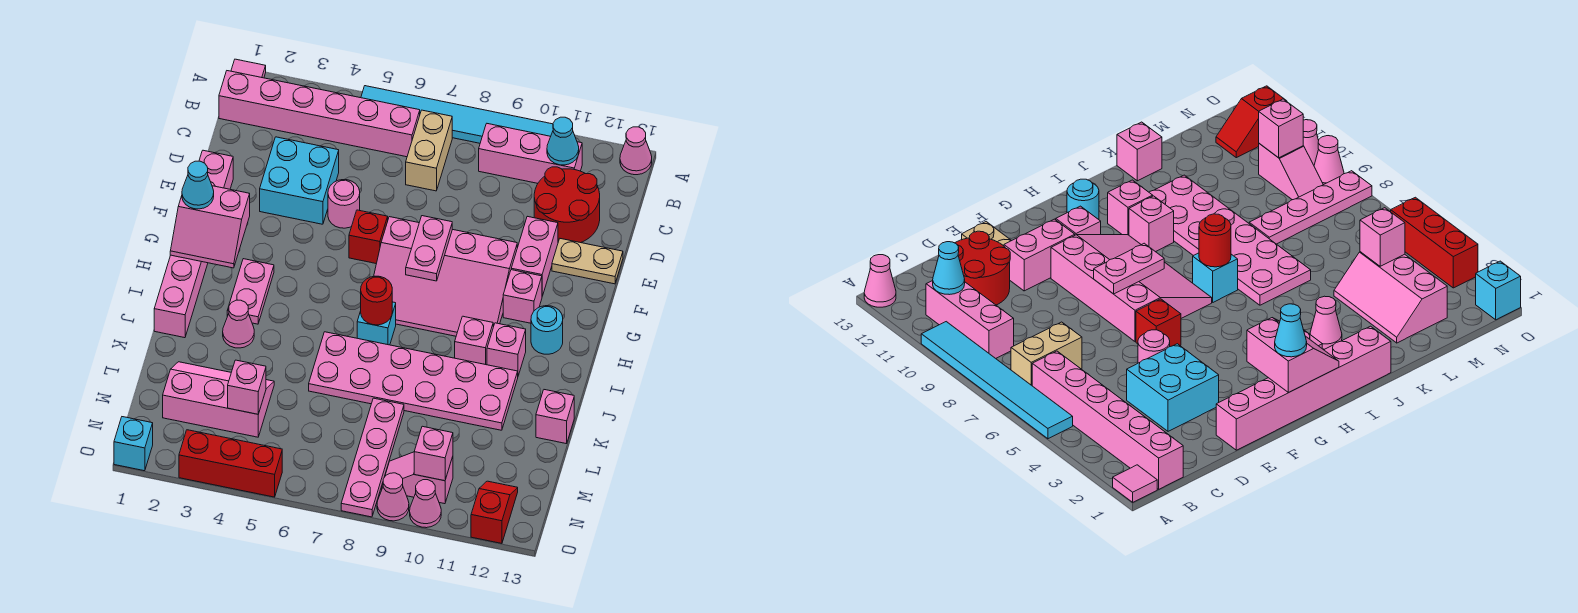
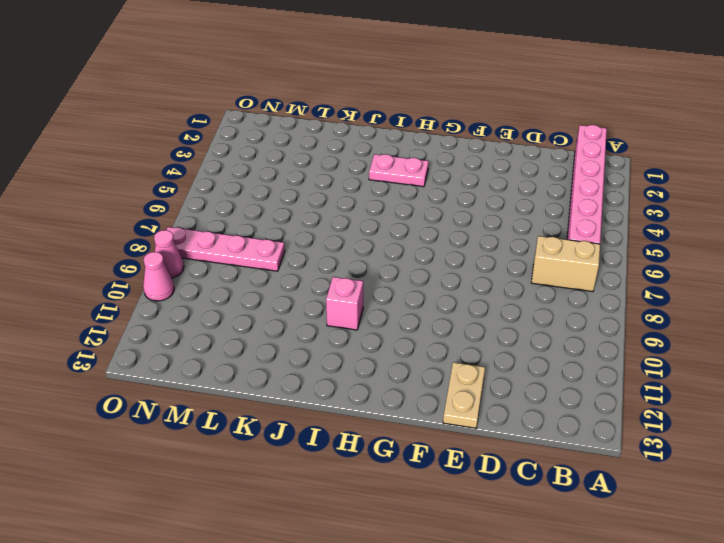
none -> pink tile A1 level 1
none -> cyan tile A5:A10 level 1
none -> pink cone A13 level 1
none -> pink brick B9:B11 level 1

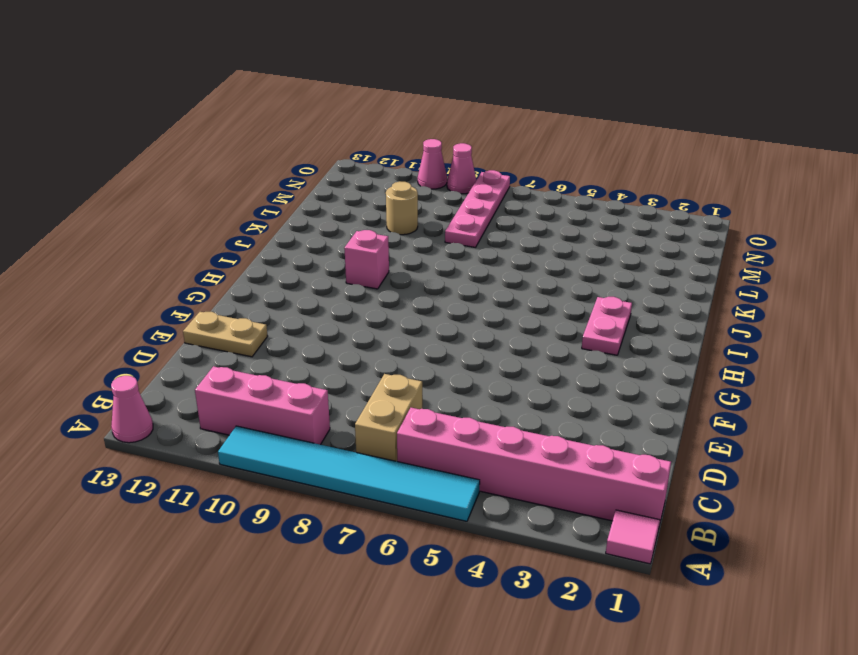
tan round brick L10 level 1 -> none
none -> red round brick C11:D12 level 1
none -> cyan brick D3:E4 level 1
none -> pink brick E1:J1 level 1
none -> pink round brick E5 level 1

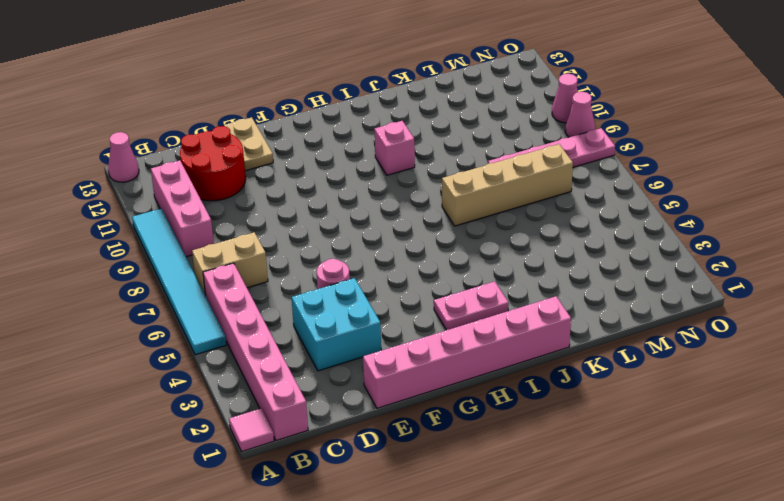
tan brick J7:M7 level 1 -> pink plate J6:K11 level 1
none -> pink brick E11:F11 level 1
none -> red brick F6 level 1
none -> pink slope F7:H10 level 1 top F
none -> pink brick G11 level 1

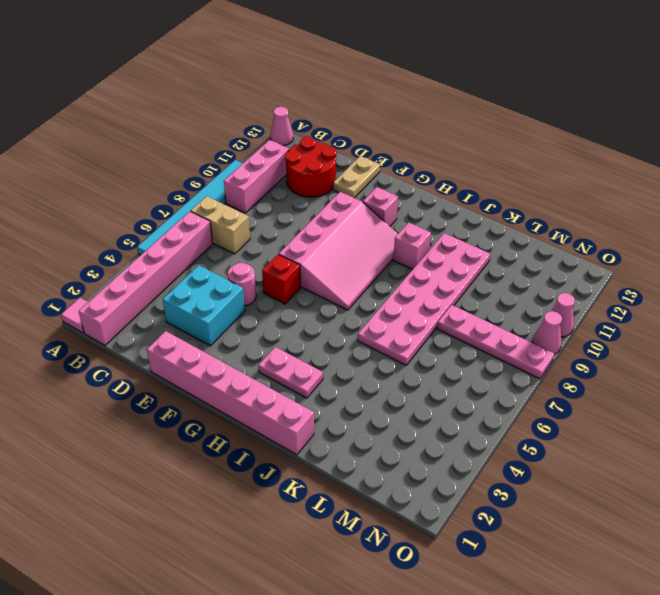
none -> pink brick E11:F11 level 1
none -> cyan round brick H12 level 1
none -> cyan brick I7 level 1
none -> pink brick I11 level 1

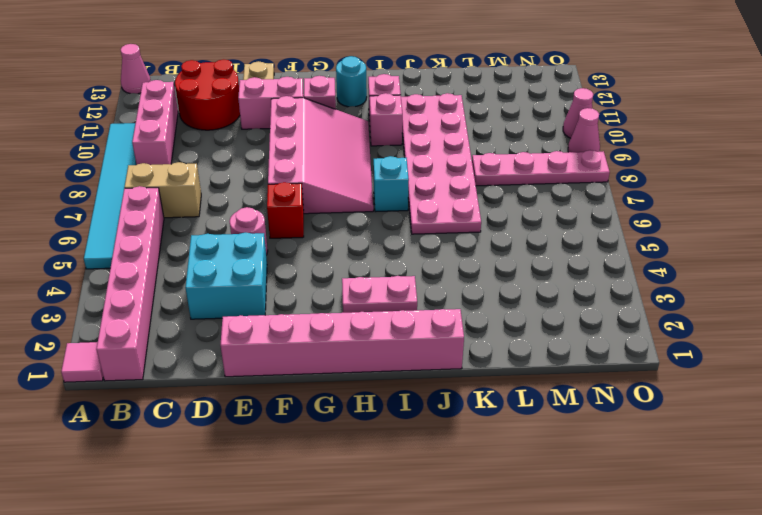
none -> pink cone J3 level 1
none -> pink brick K13 level 1
none -> pink slope L2:M4 level 1 top M
none -> pink slope N9:N10 level 1 top 10

